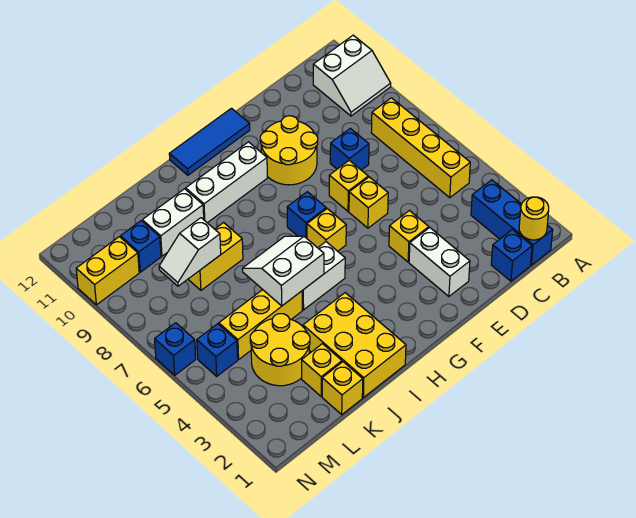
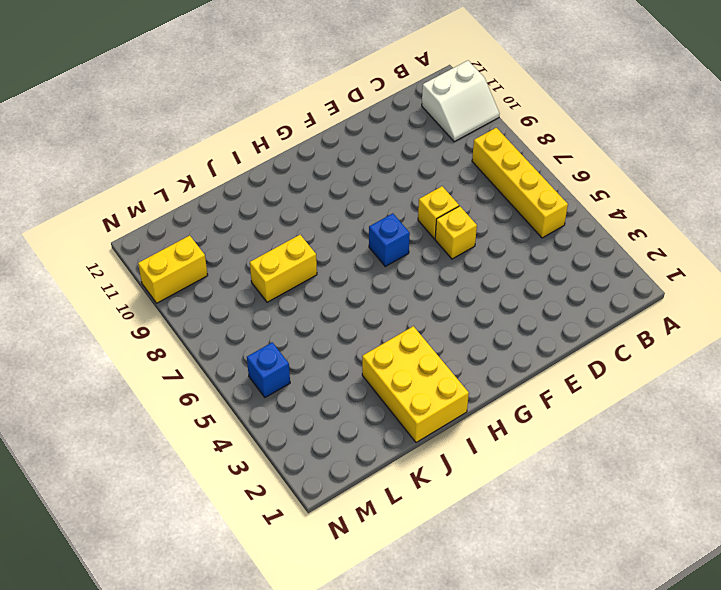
none -> blue brick B1:B3 level 1
none -> blue brick C1 level 1
none -> blue brick D8 level 1

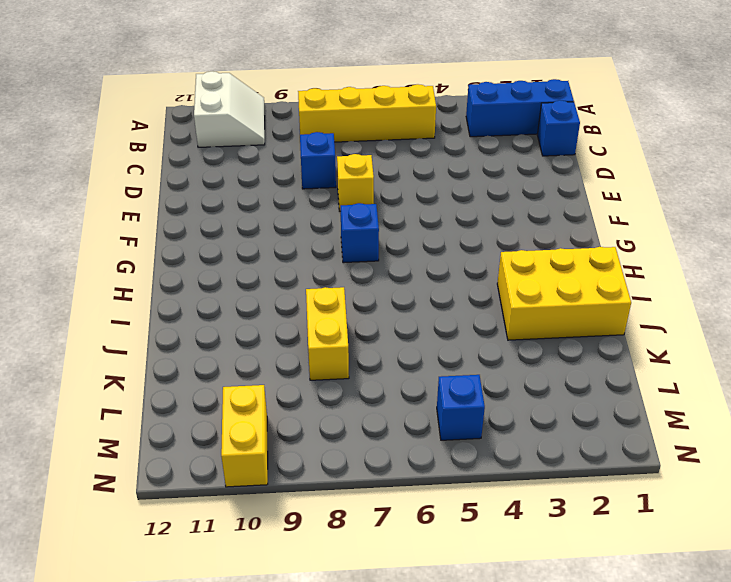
none -> white brick E2:E3 level 1
none -> yellow brick E4 level 1
none -> yellow brick E6 level 1

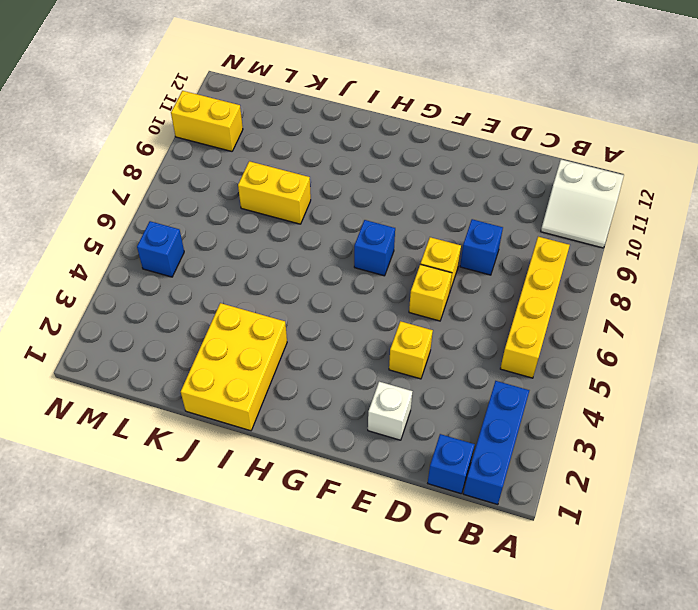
white brick E2 level 1 -> white brick E2:E3 level 1
none -> yellow round brick E9:F10 level 1
none -> blue tile F12:H12 level 1
none -> yellow brick G6 level 1

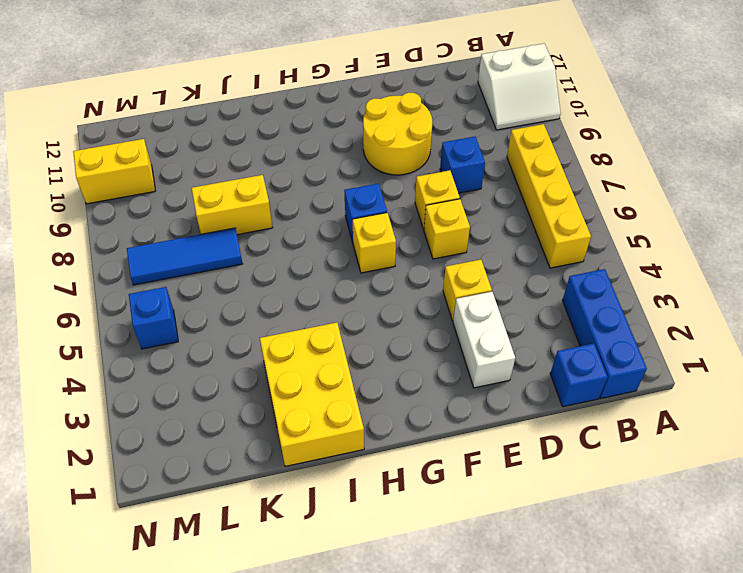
blue tile K7:M7 level 1 -> blue tile F12:H12 level 1
none -> white brick G10:I10 level 1
none -> white brick H5:I5 level 1
none -> yellow brick J5:L5 level 1

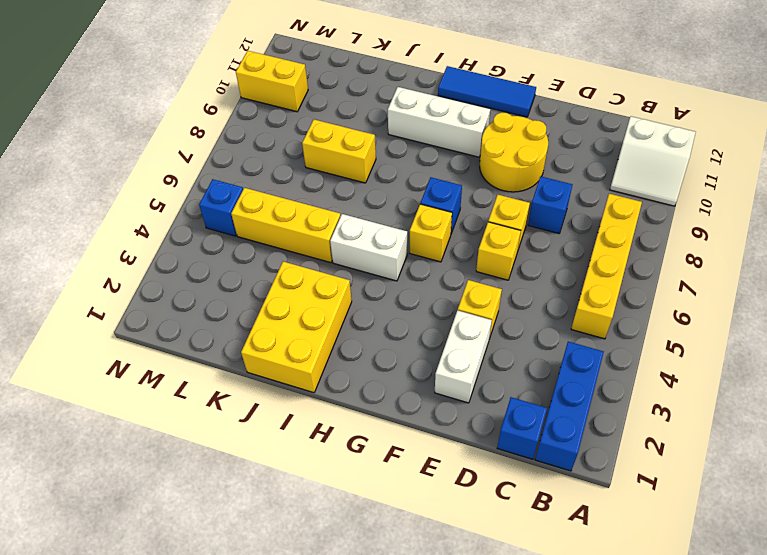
none -> white brick J10:K10 level 1
none -> yellow brick K1 level 1
none -> yellow brick K2 level 1

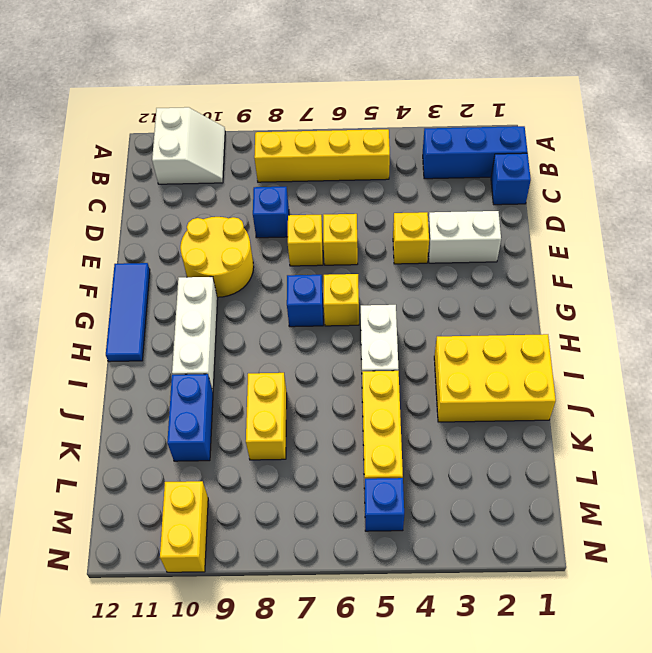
blue brick J10:K10 level 1 -> white brick J10:K10 level 1
none -> yellow brick K1 level 1
none -> yellow brick K2 level 1
none -> yellow round brick K3:L4 level 1

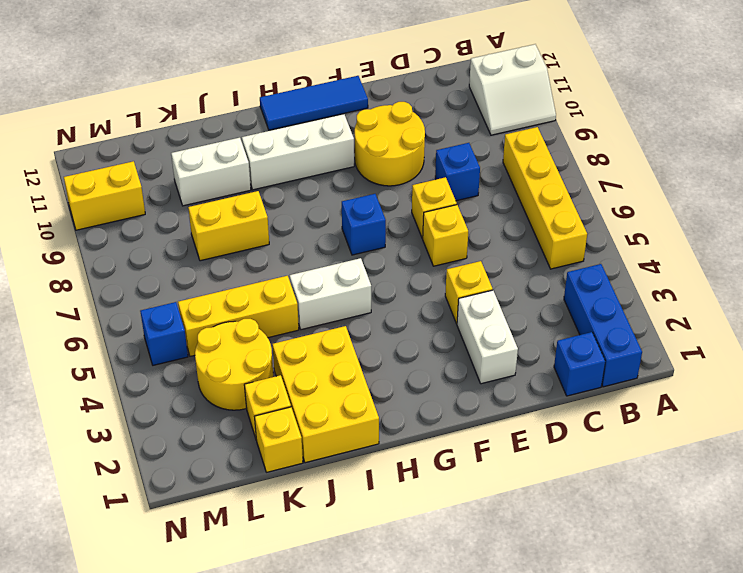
none -> yellow brick G6 level 1
none -> blue brick L10 level 1
none -> blue brick N6 level 1

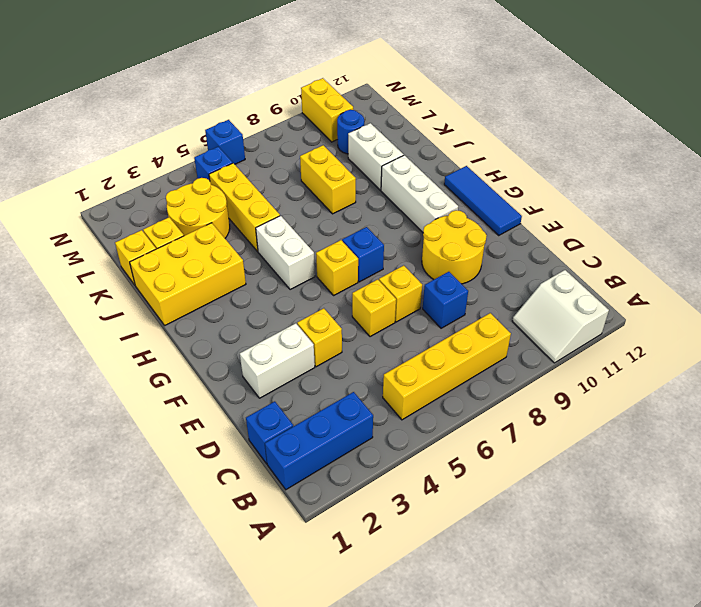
blue round brick L10 level 1 -> blue brick L10 level 1
none -> yellow round brick B1 level 2
none -> white slope I5:J6 level 2 top 5
none -> white slope K8:L8 level 2 top K

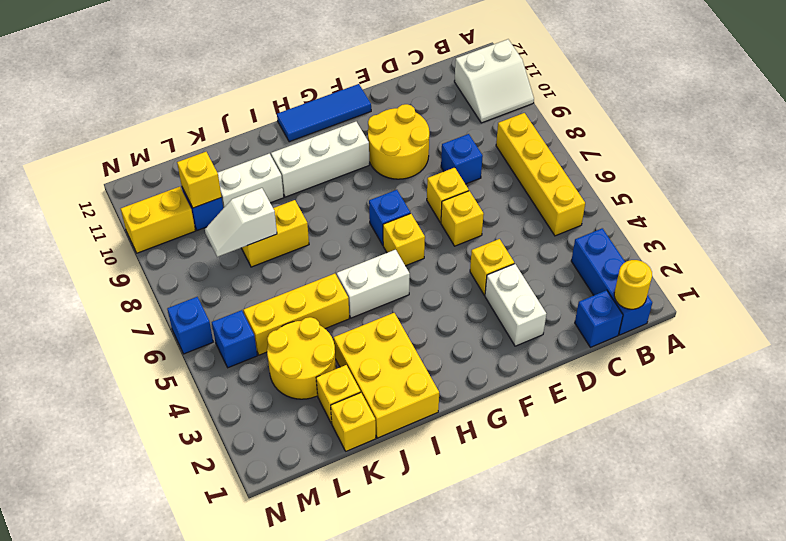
yellow brick L10 level 2 -> none
none -> white slope I5:J6 level 2 top 5

